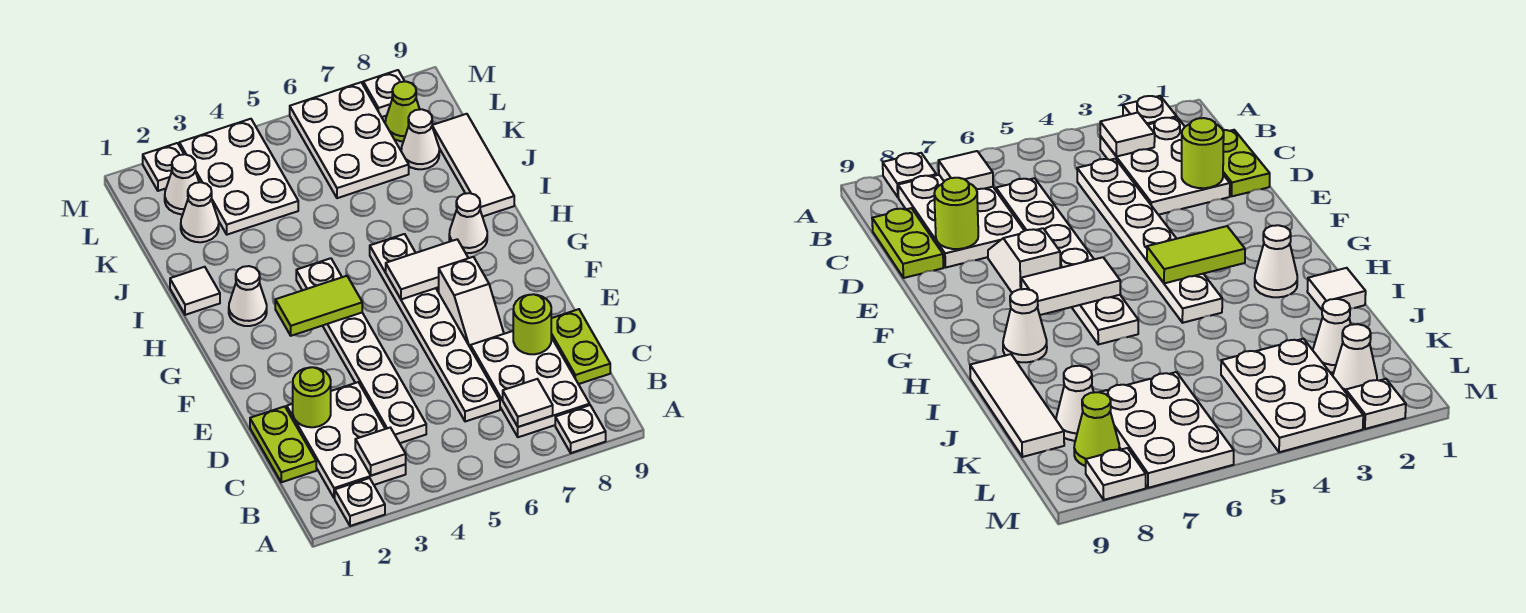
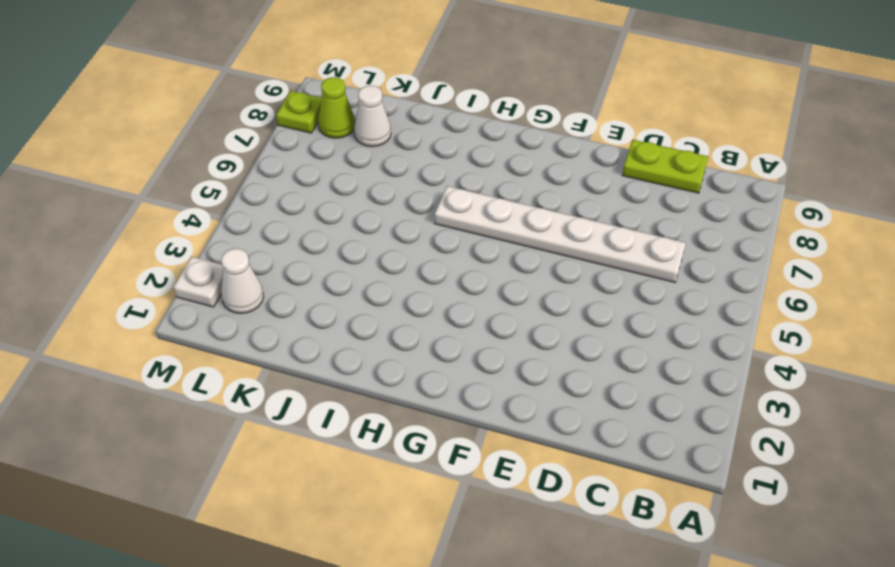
lime plate M8 level 1 -> white plate M8 level 1
none -> white plate A2 level 1
none -> white plate A8 level 1
none -> white plate B2:D3 level 1

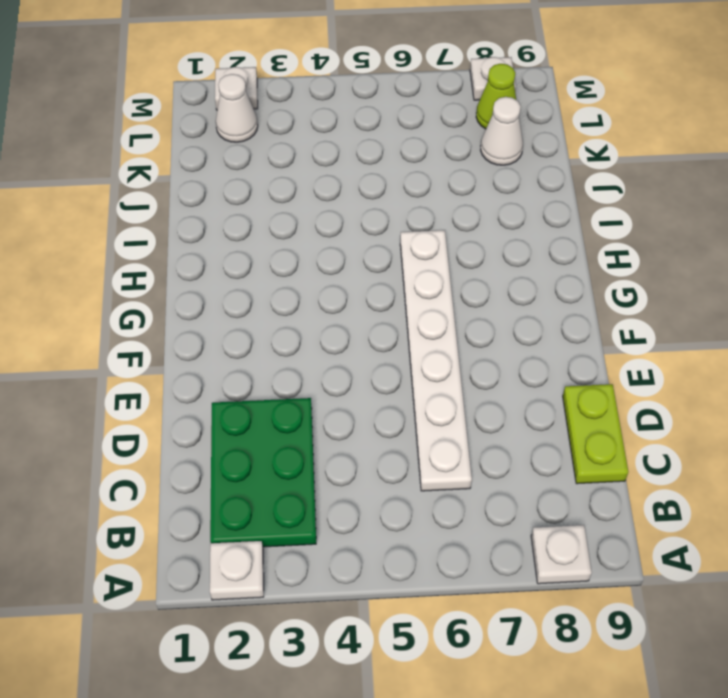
green plate B2:D3 level 1 -> white plate B2:D3 level 1
none -> white plate B7:D8 level 1
none -> lime plate C1:D1 level 1
none -> white plate C4:H4 level 1

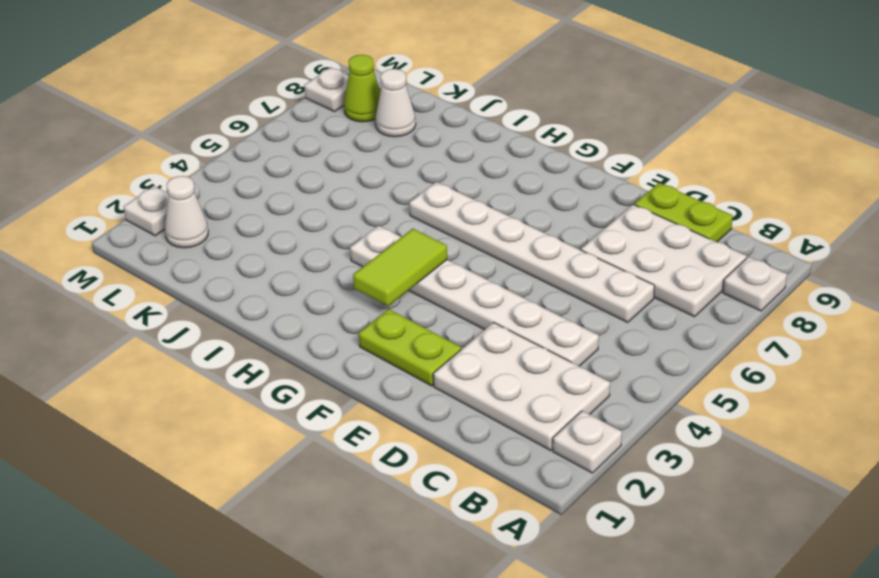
lime plate E2:F2 level 1 -> lime plate C1:D1 level 1
none -> white slope E7:F7 level 1 top F
none -> white cone H2 level 1
none -> white cone H8 level 1

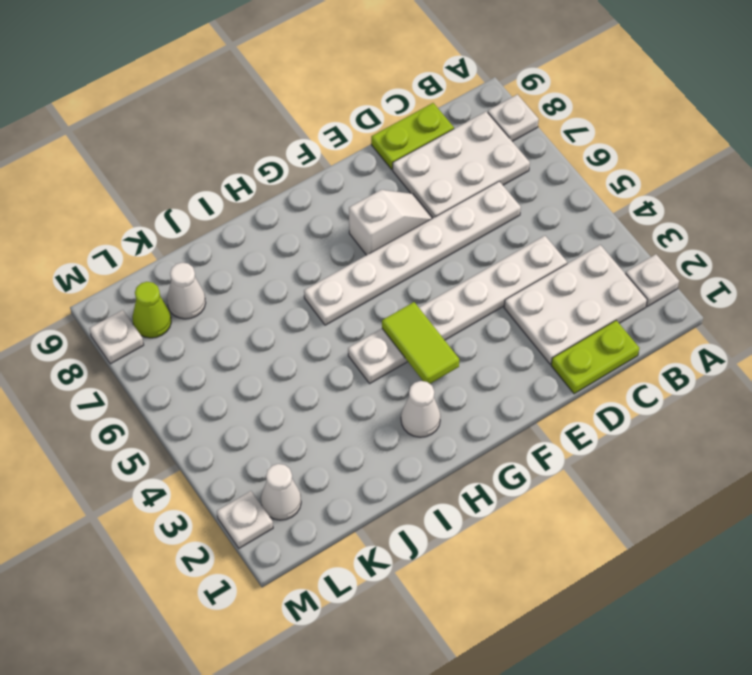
none -> white cone H8 level 1
none -> white tile I1 level 1
none -> white tile I9:K9 level 1

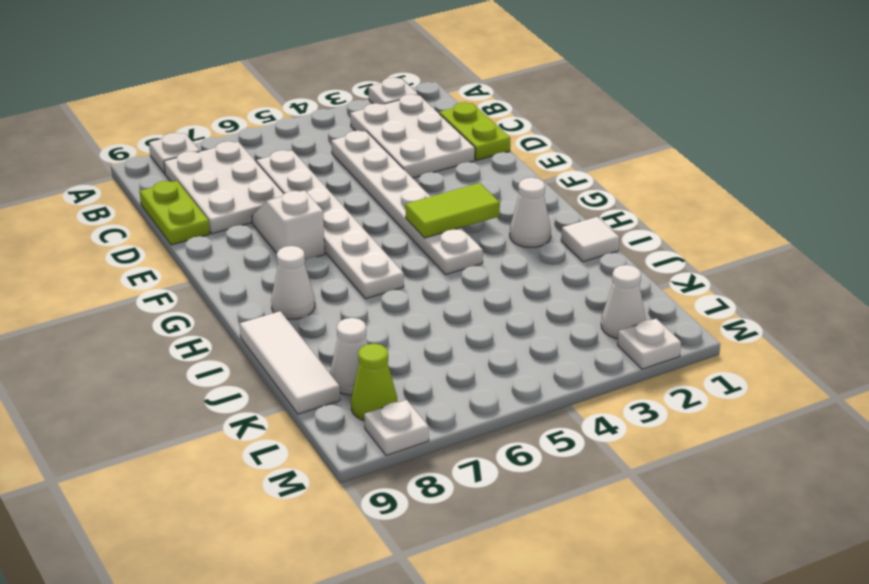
none -> white cone K2 level 1
none -> white plate K3:M4 level 1
none -> white plate K6:M7 level 1

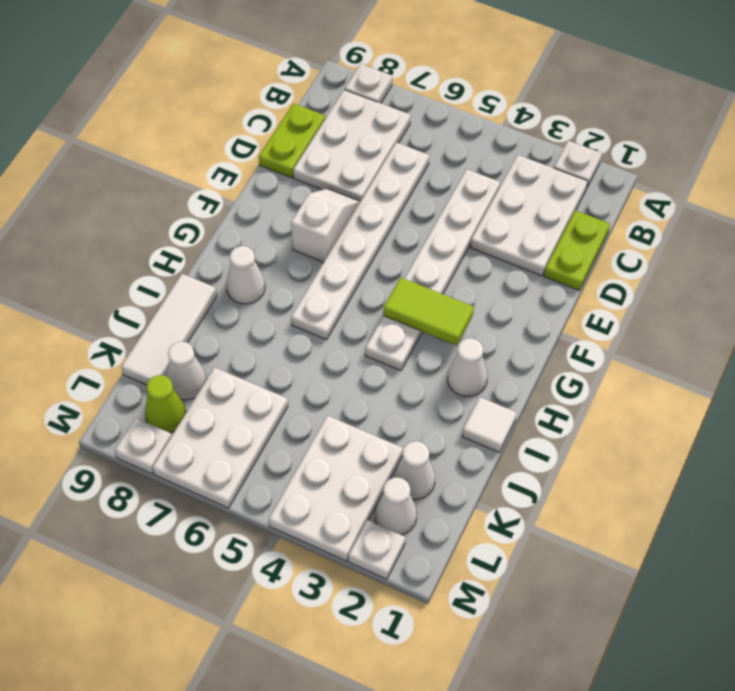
none -> white tile B3 level 2
none -> white tile B7 level 2
none -> lime round brick D2 level 2

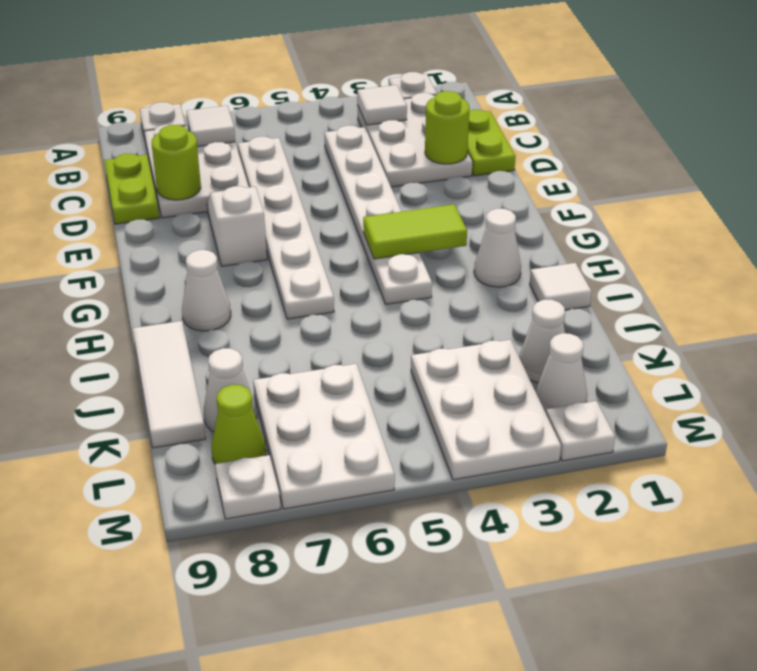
none -> white tile G6:G7 level 2

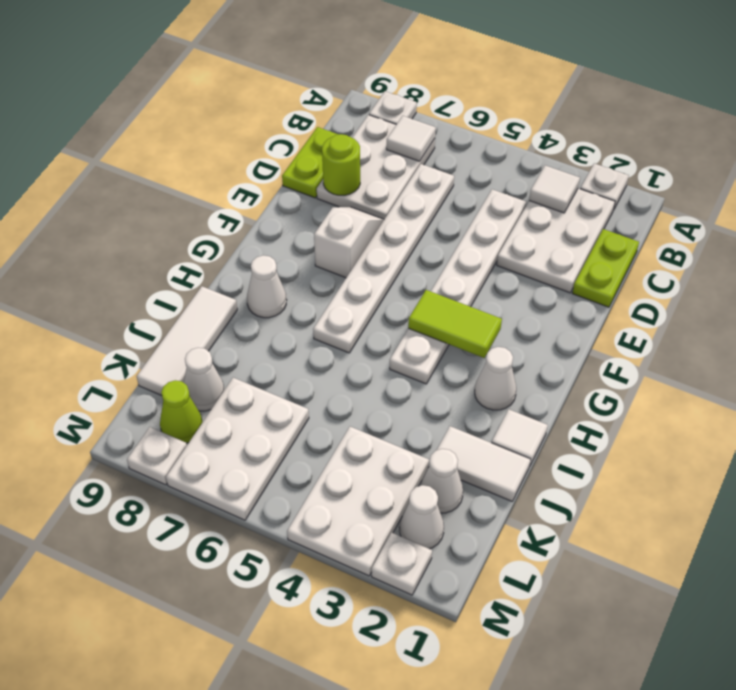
white tile J1:J2 level 1 -> white tile G6:G7 level 2
none -> lime round brick D2 level 2

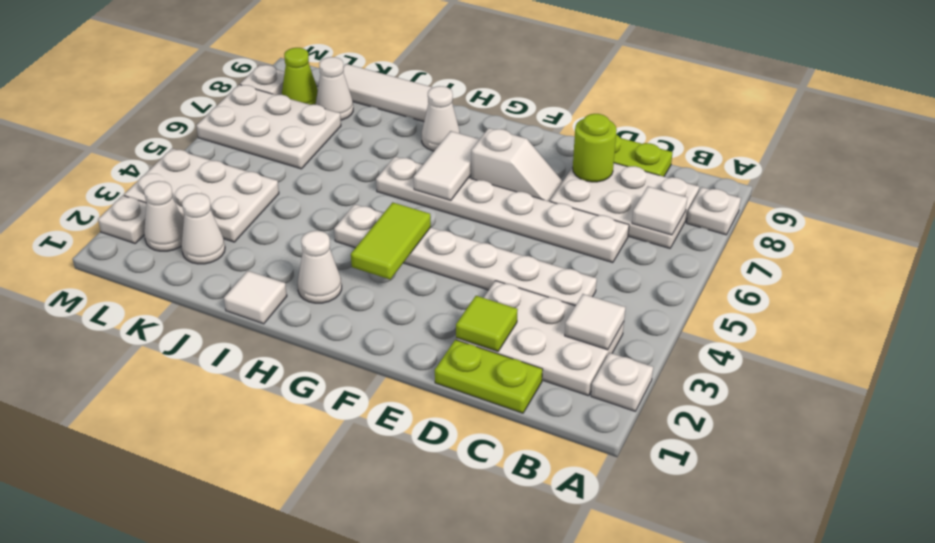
lime tile D2 level 2 -> lime round brick D2 level 2

